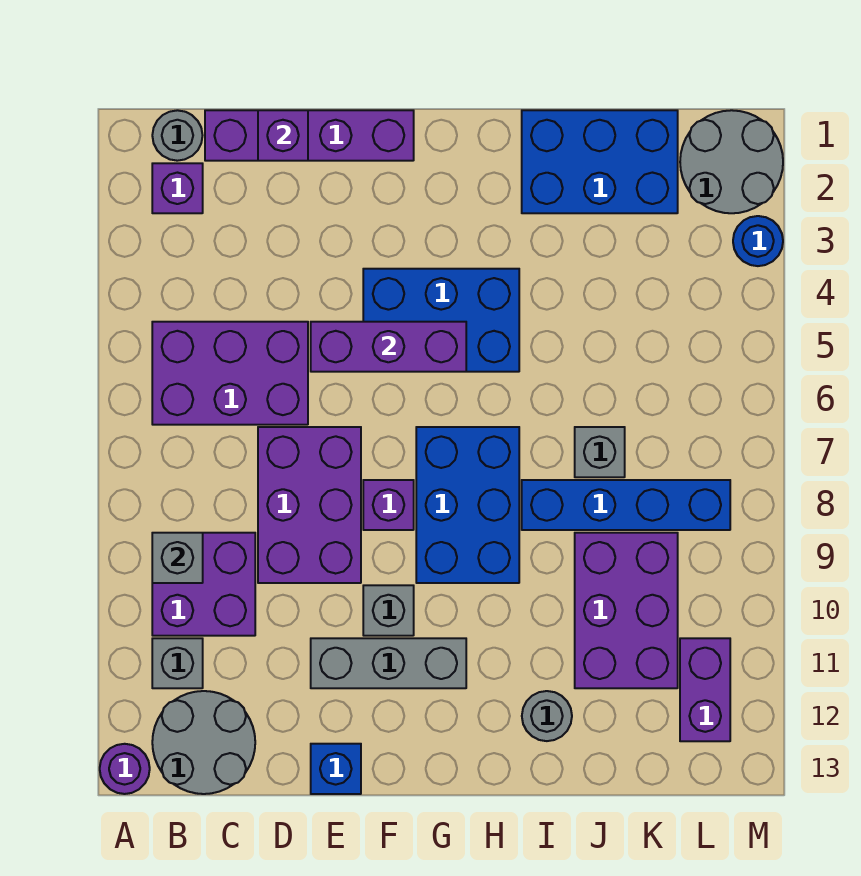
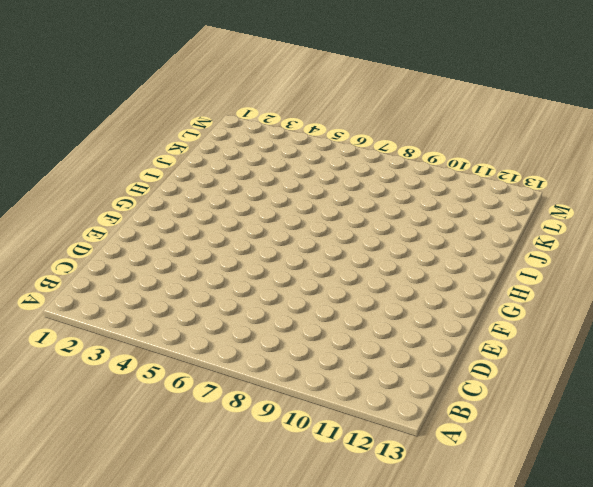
none -> purple round brick A13 level 1
none -> grey round brick B1 level 1
none -> purple brick B2 level 1

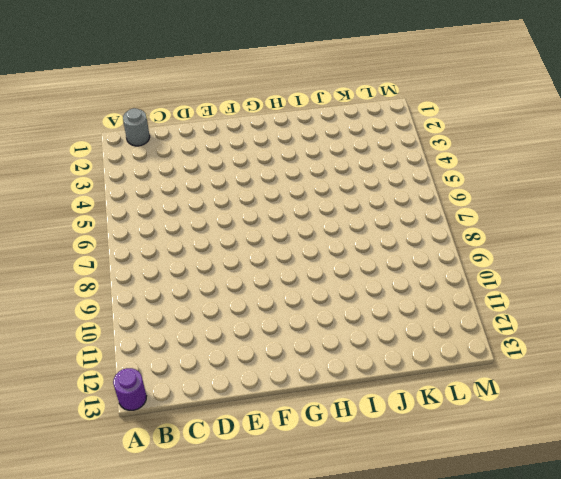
none -> purple brick B2 level 1
none -> purple brick B5:D6 level 1
none -> purple brick B9:C10 level 1

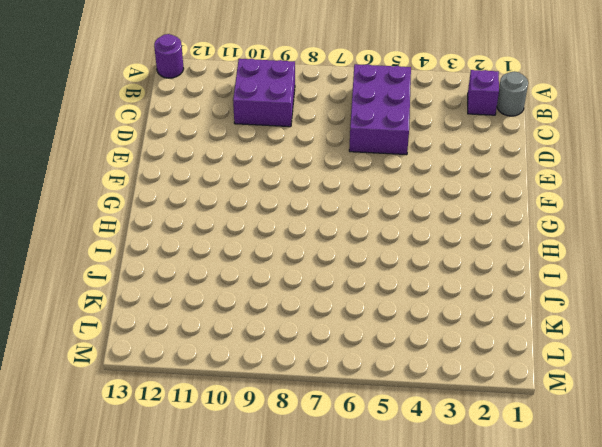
none -> grey brick B11 level 1
none -> grey round brick B12:C13 level 1
none -> purple brick C1:F1 level 1

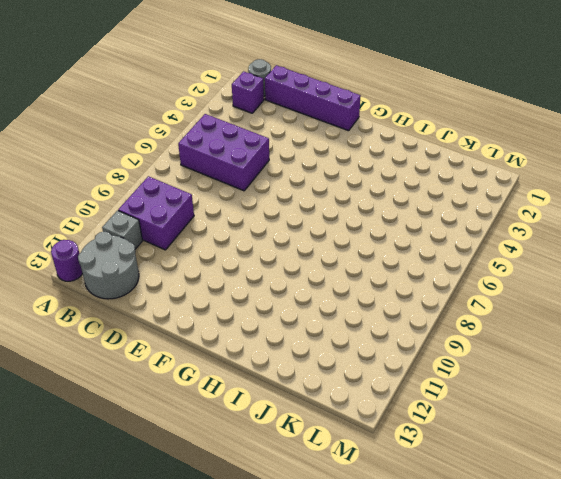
none -> purple brick D7:E9 level 1
none -> grey brick E11:G11 level 1
none -> blue brick E13 level 1

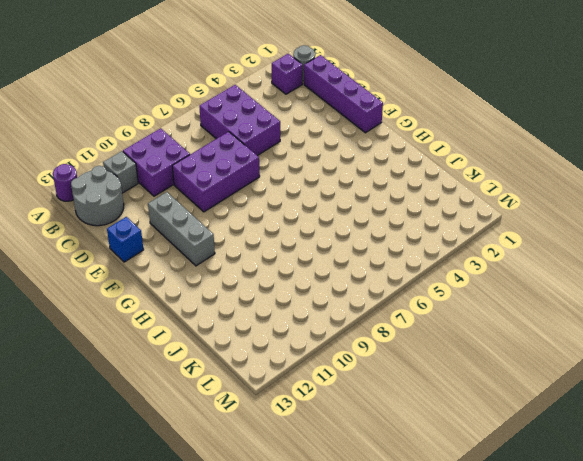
none -> blue brick F4:H5 level 1
none -> purple brick F8 level 1
none -> grey brick F10 level 1

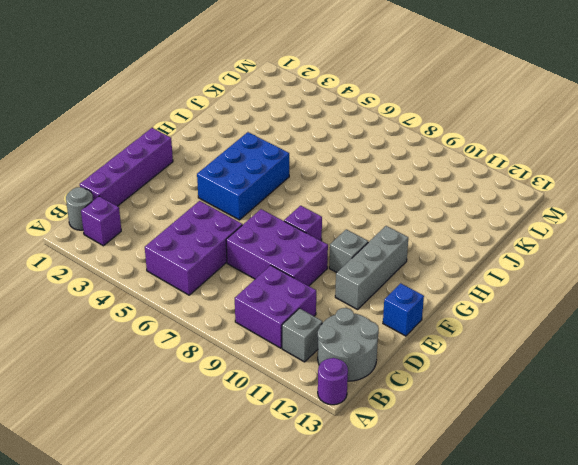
none -> blue brick G7:H9 level 1
none -> blue brick I1:K2 level 1
none -> blue brick I8:L8 level 1

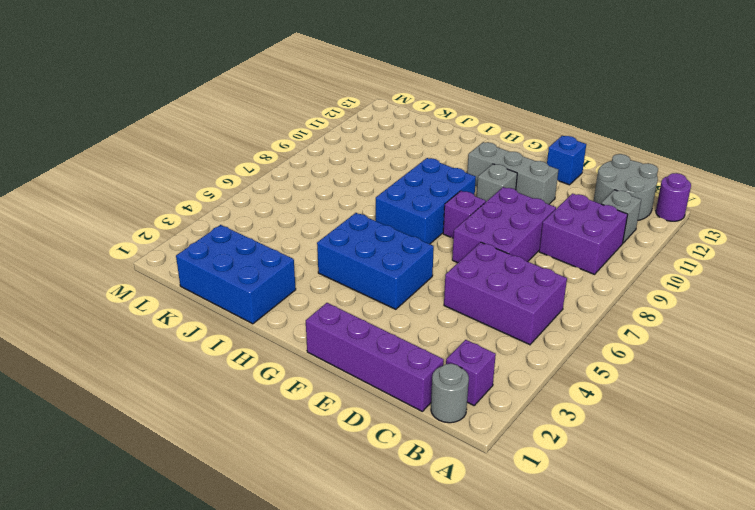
none -> blue brick I8:L8 level 1
none -> grey round brick I12 level 1
none -> grey brick J7 level 1

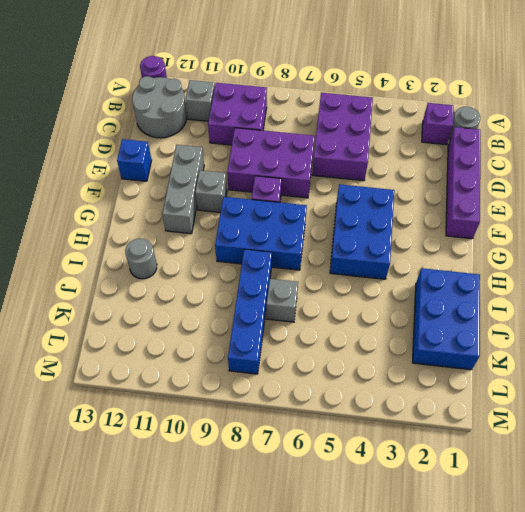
none -> purple brick J9:K11 level 1
none -> grey round brick L1:M2 level 1
none -> purple brick L11:L12 level 1

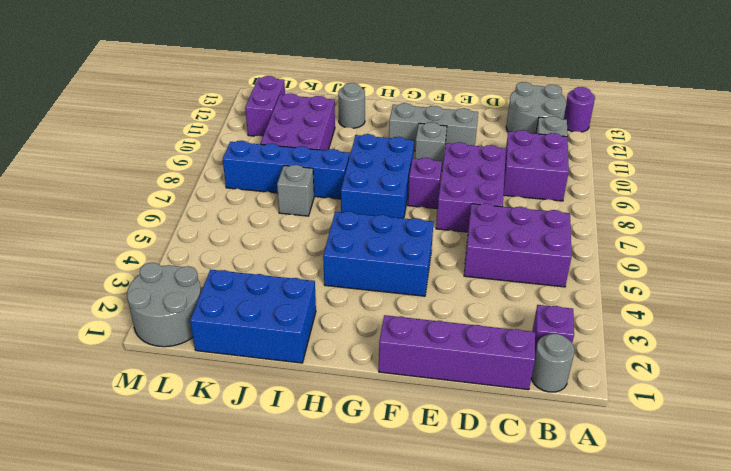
none -> blue brick E13 level 1
none -> blue round brick M3 level 1
none -> grey brick B9 level 2

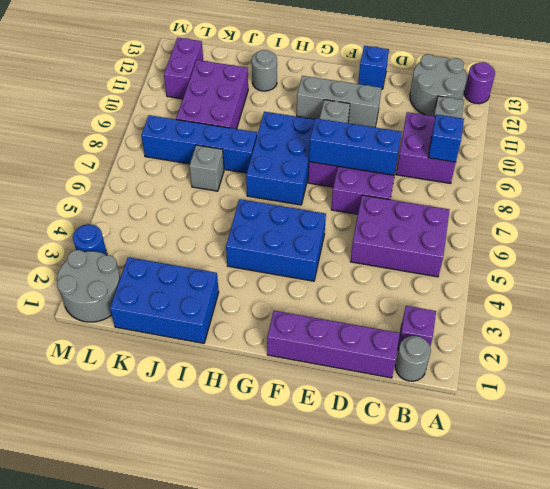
blue brick B9 level 2 -> grey brick B9 level 2
blue brick D8:F8 level 2 -> none
none -> purple brick D1 level 2
none -> purple brick E5:G5 level 2

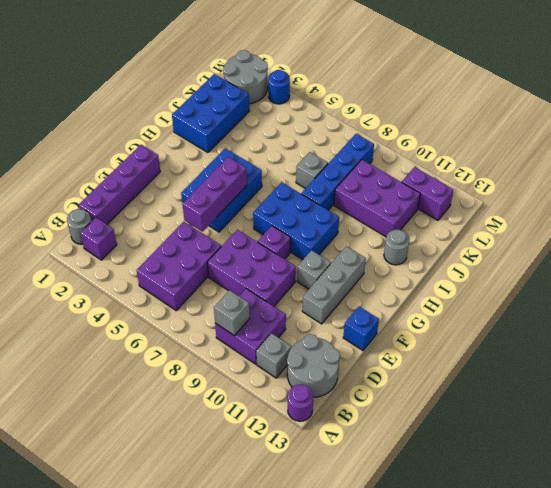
none -> purple brick D1 level 2

